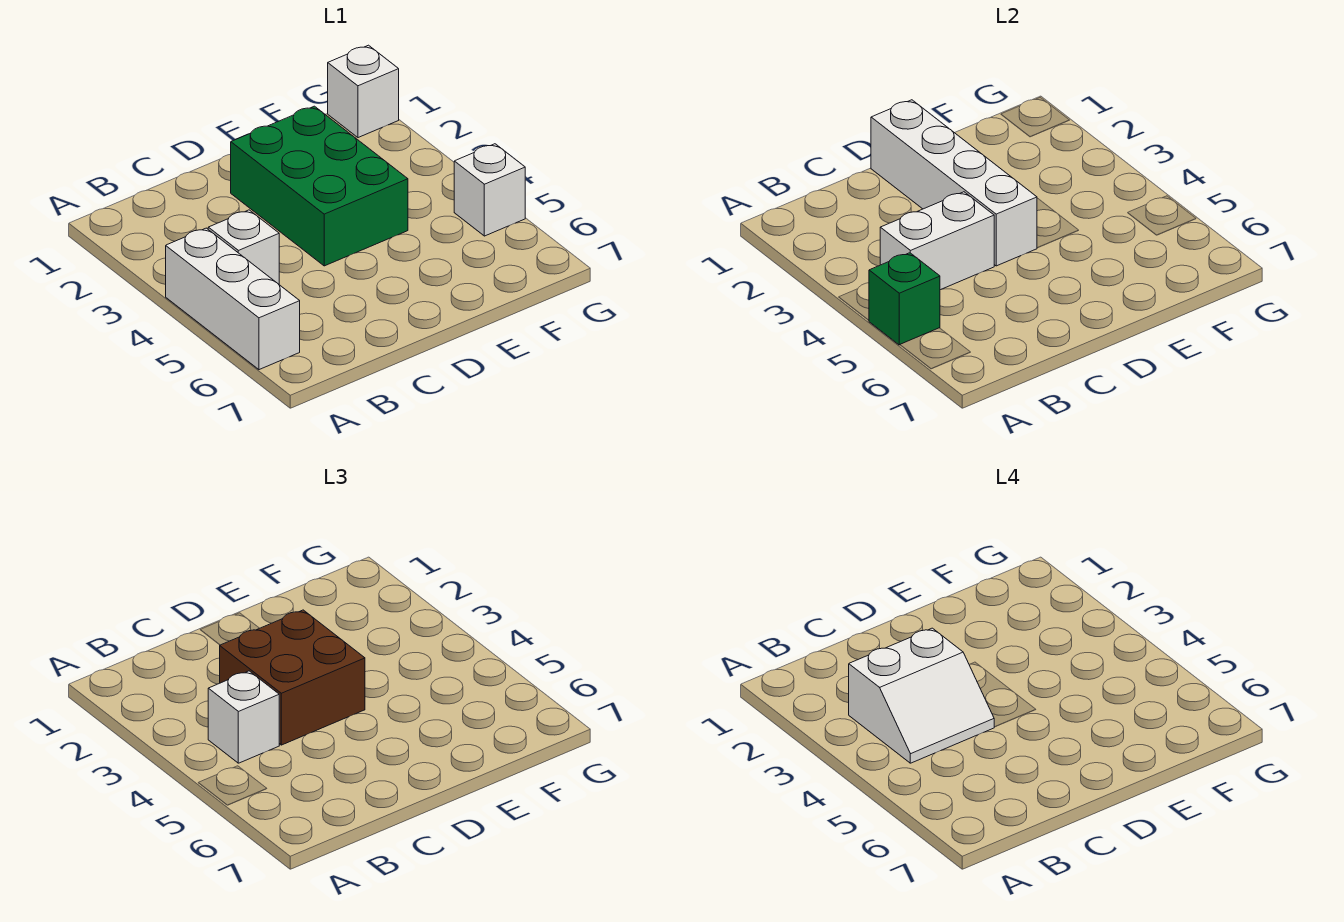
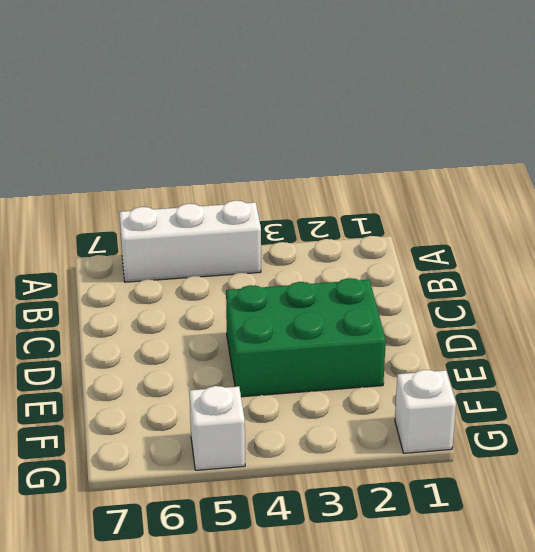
none -> white brick B4 level 1
none -> green brick A5 level 2

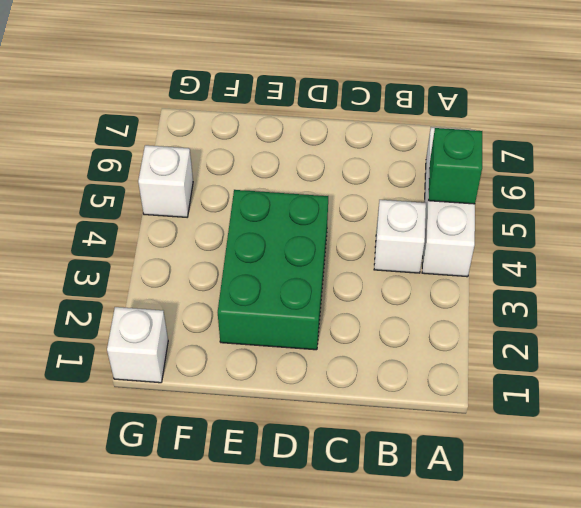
none -> white brick B4:C4 level 2
none -> white brick D1:D4 level 2

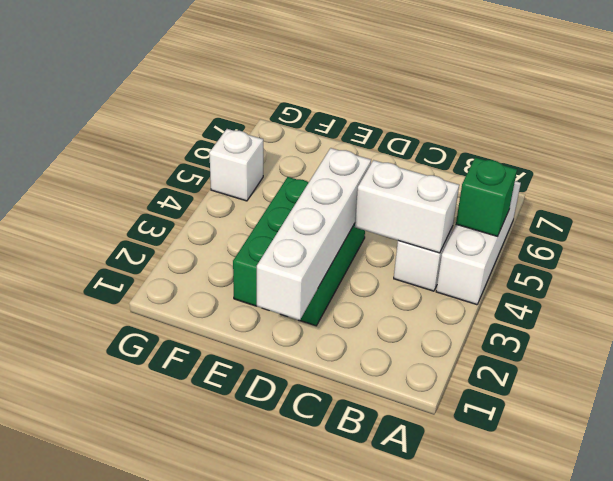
none -> white brick G1 level 1
none -> white brick B4 level 3

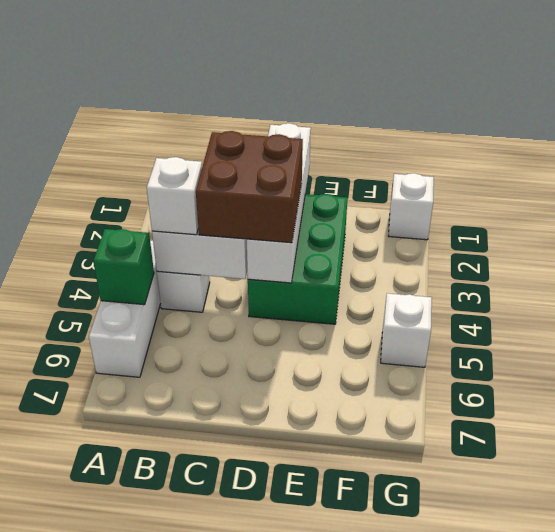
none -> white slope B3:C4 level 4 top 3

